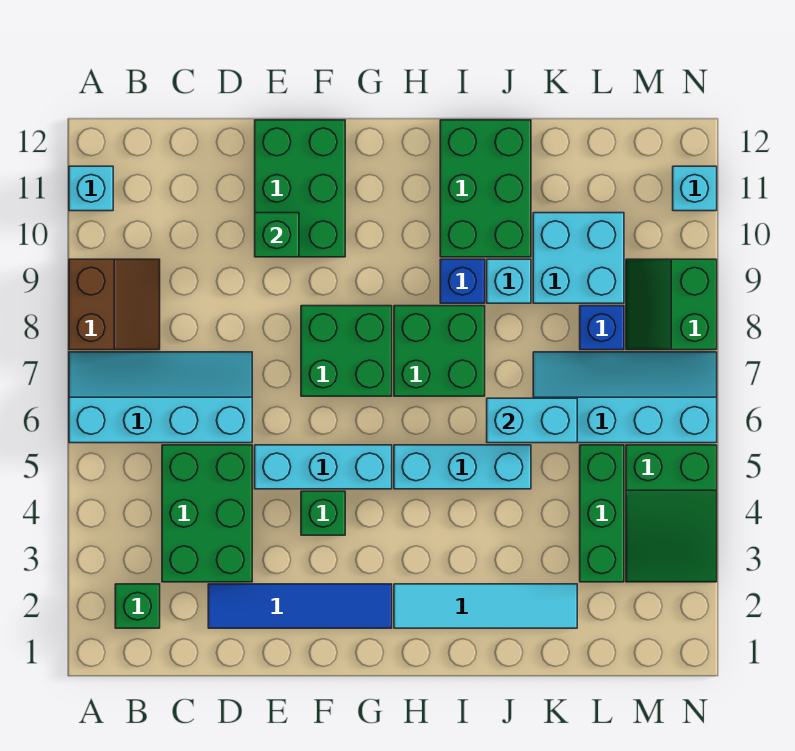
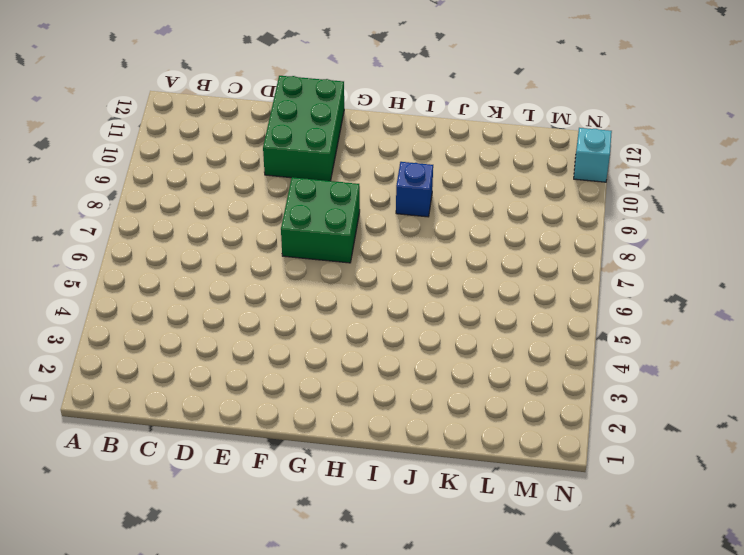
none -> cyan slope A6:D7 level 1 top 6
none -> brown slope A8:B9 level 1 top A
none -> cyan brick A11 level 1

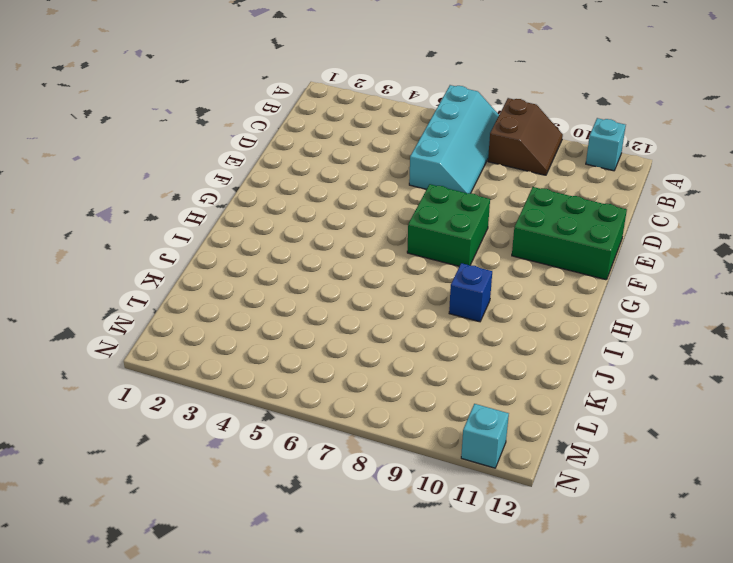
brown slope A8:B9 level 1 top 8 -> brown slope A8:B9 level 1 top A
none -> green brick B2 level 1
none -> green brick C3:D5 level 1
none -> blue tile D2:G2 level 1

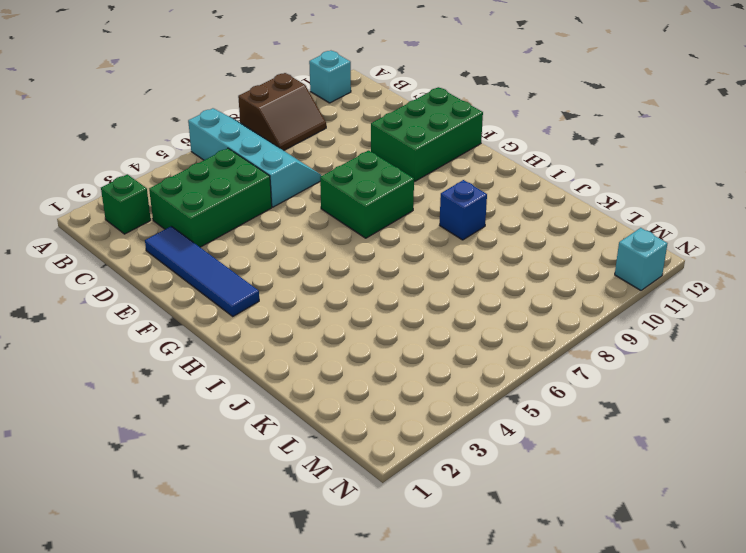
none -> cyan brick E5:G5 level 1
none -> green brick F4 level 1
none -> cyan tile H2:K2 level 1

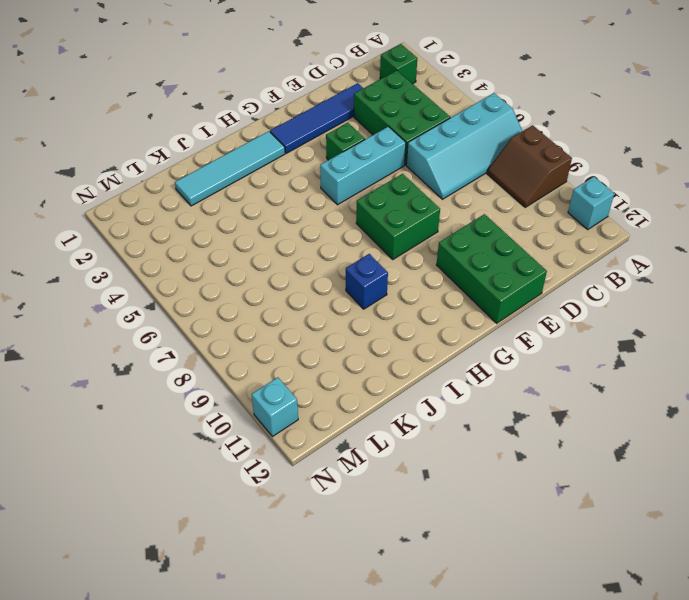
none -> cyan brick H5:J5 level 1
none -> green brick H7:I8 level 1
none -> green brick I10:J12 level 1

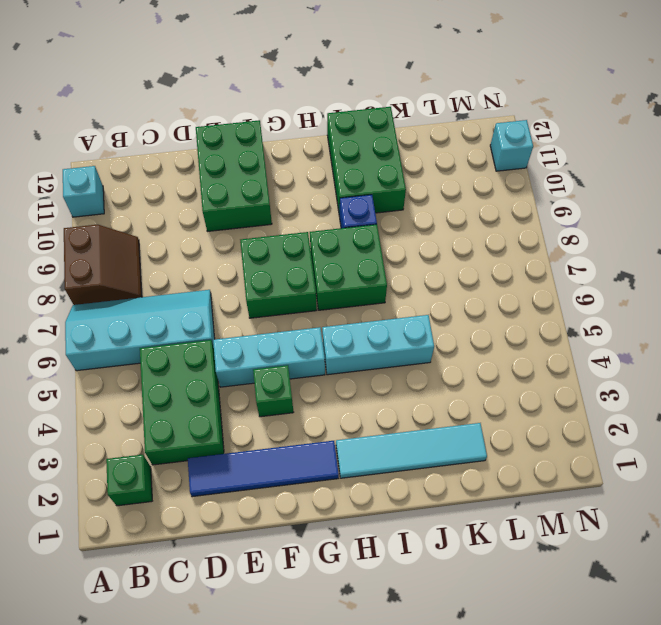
none -> cyan brick J9 level 1
none -> cyan slope K6:N7 level 1 top 6
none -> cyan brick K9:L10 level 1

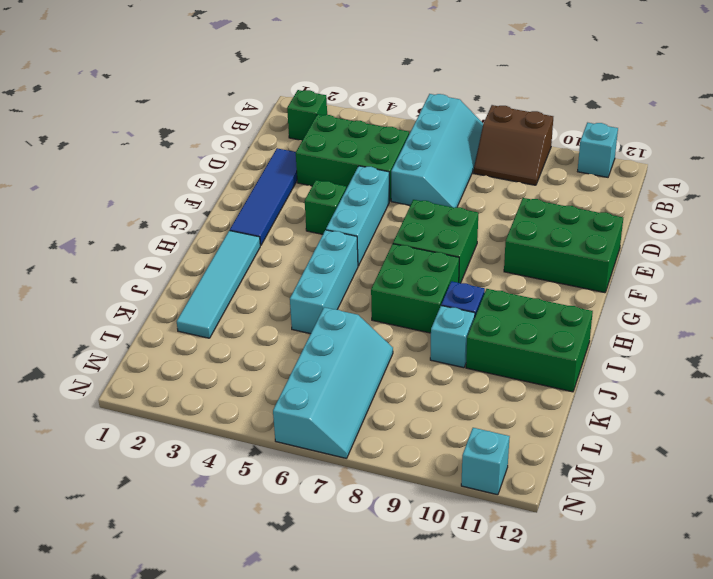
none -> cyan brick K9:L10 level 1
none -> green brick L3:L5 level 1
none -> blue brick L8 level 1

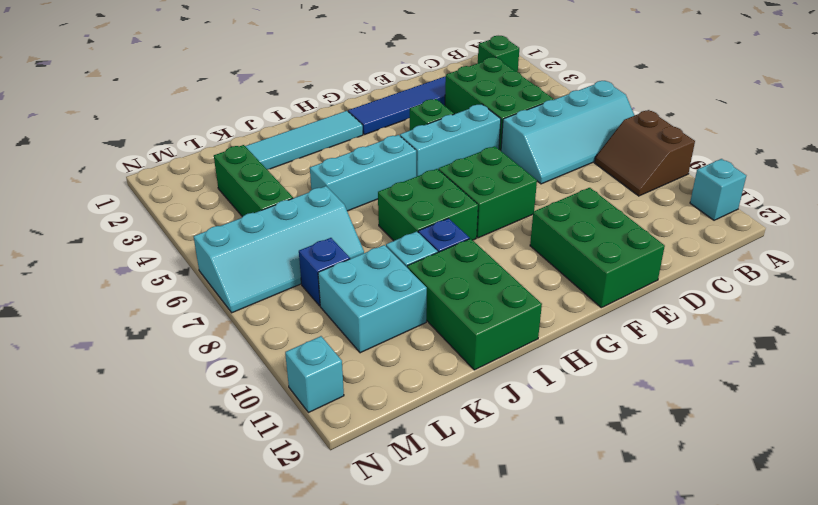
none -> green slope M3:N5 level 1 top 5
none -> green slope M8:N9 level 1 top N
none -> green brick E10 level 2

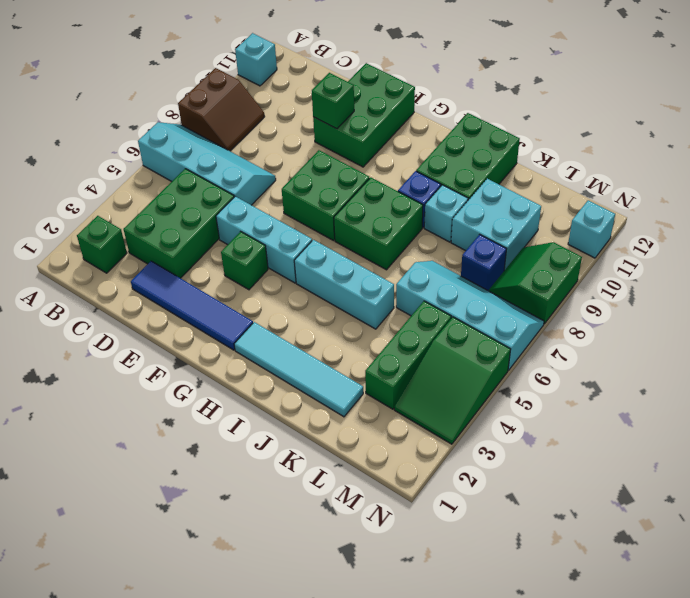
none -> cyan brick J6:K6 level 2

